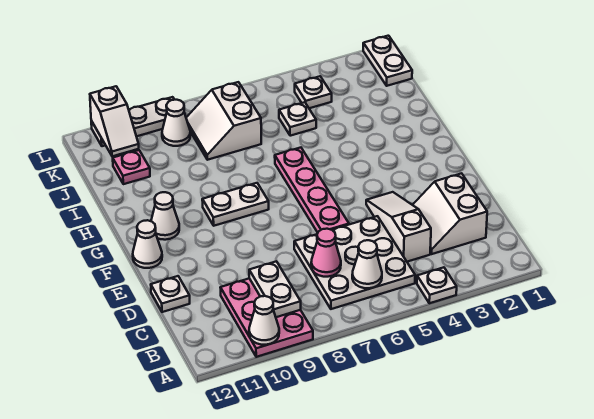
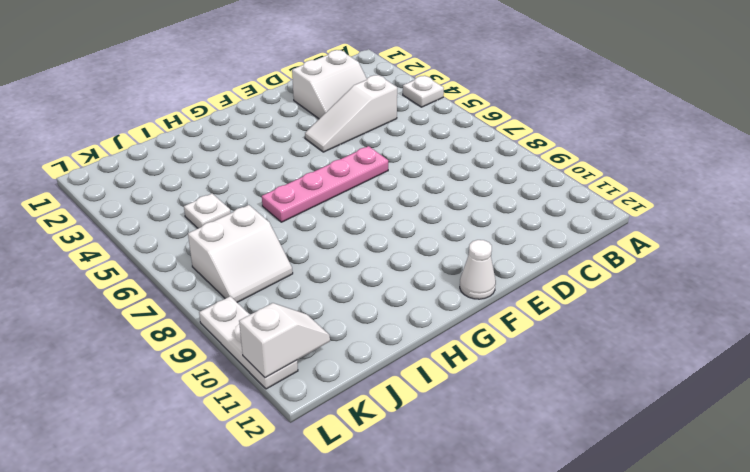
none -> pink plate A9:C10 level 1
none -> white plate B5:D7 level 1
none -> white plate D12 level 1

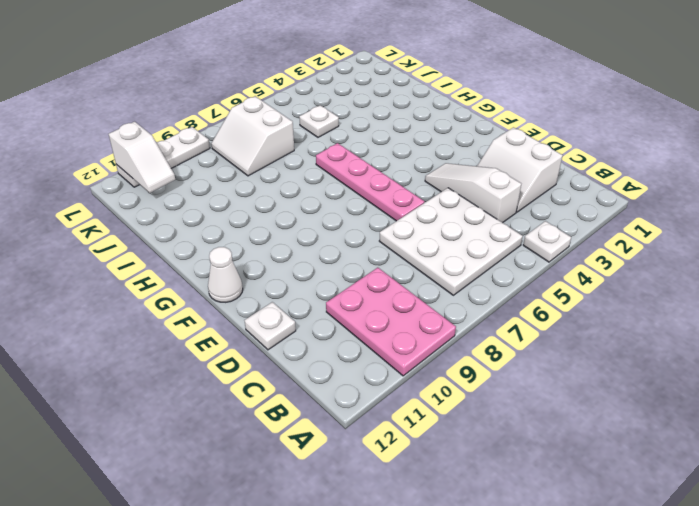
none -> white plate G8:G9 level 1
none -> white cone G11 level 1
none -> pink plate J11 level 1

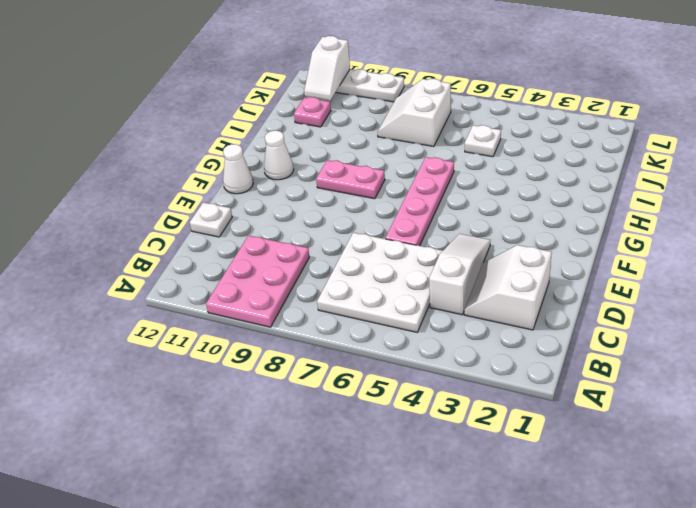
pink plate G8:G9 level 1 -> white plate G8:G9 level 1
none -> white plate A4 level 1
none -> white plate K1:L1 level 1
none -> white plate K4 level 1

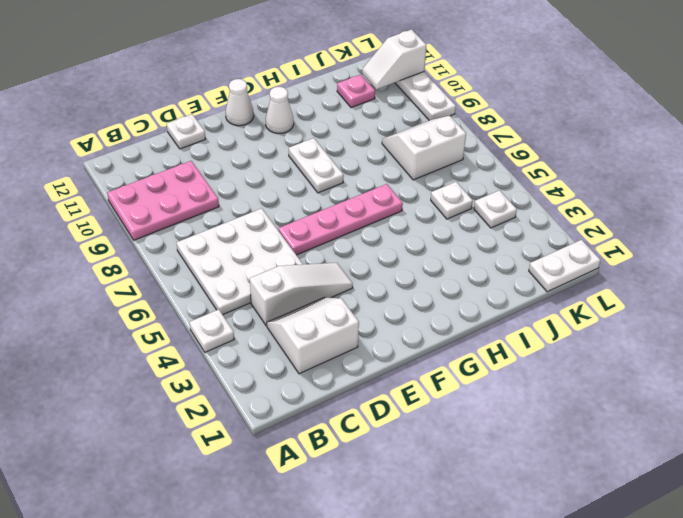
none -> white cone K9 level 1
none -> white cone A10 level 2
none -> white cone B6 level 2

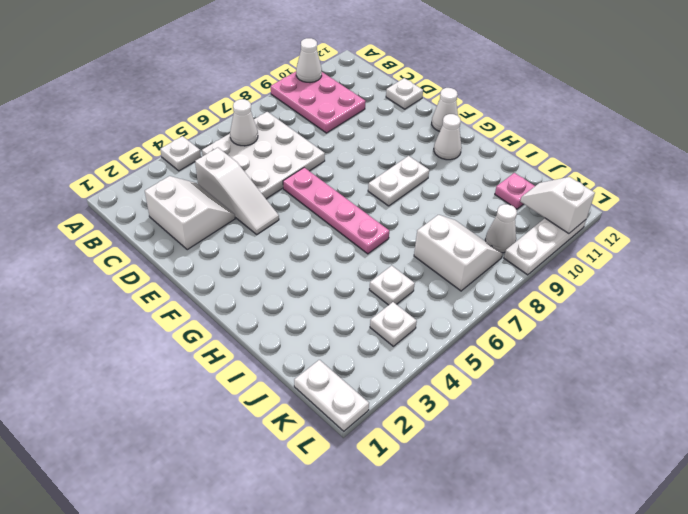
none -> white plate B9:C9 level 2
none -> pink cone C7 level 2

